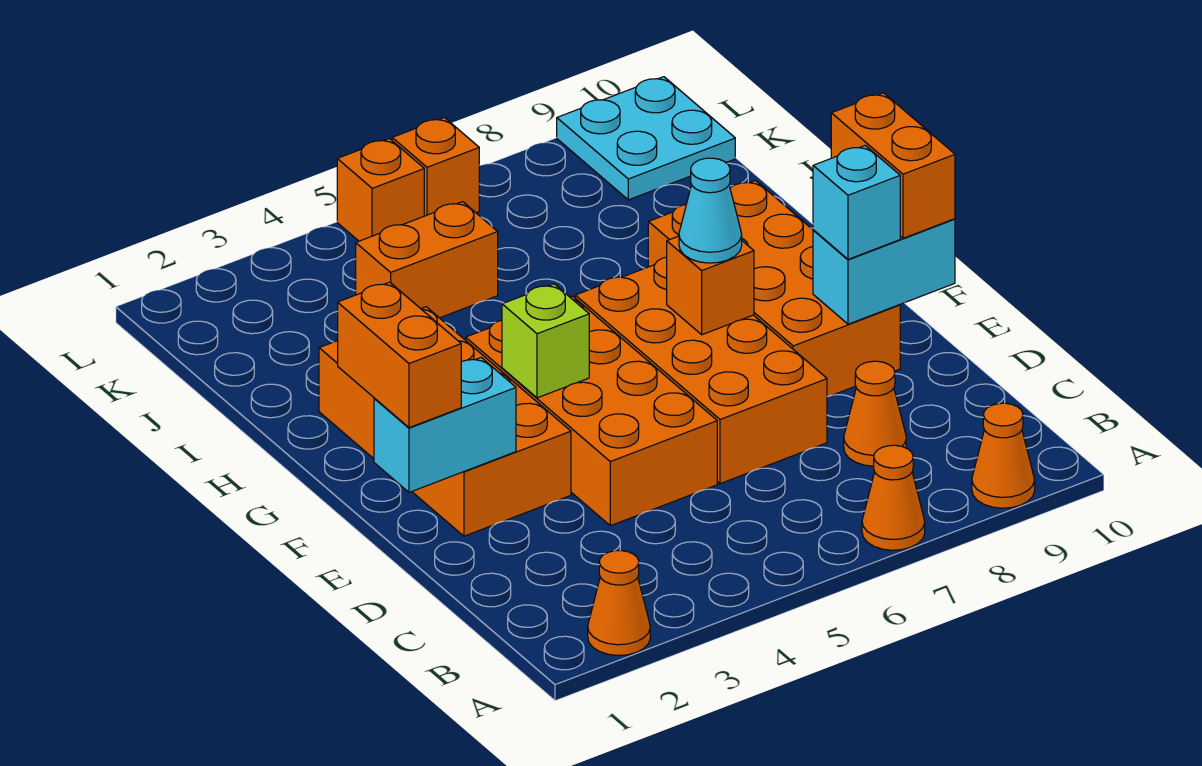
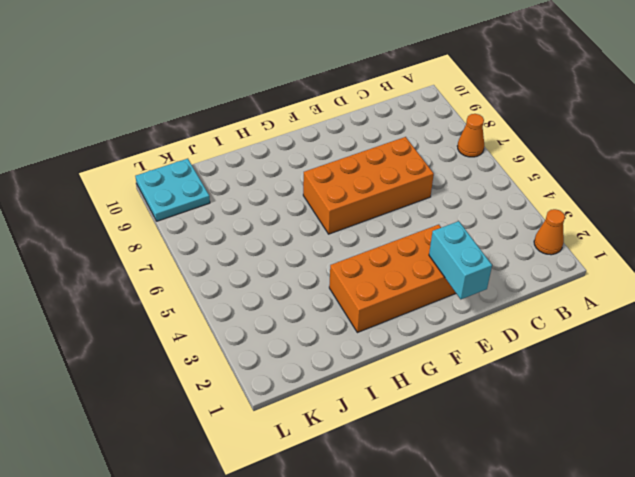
none -> orange cone A9 level 1
none -> orange cone C8 level 1
none -> orange brick D4:G5 level 1

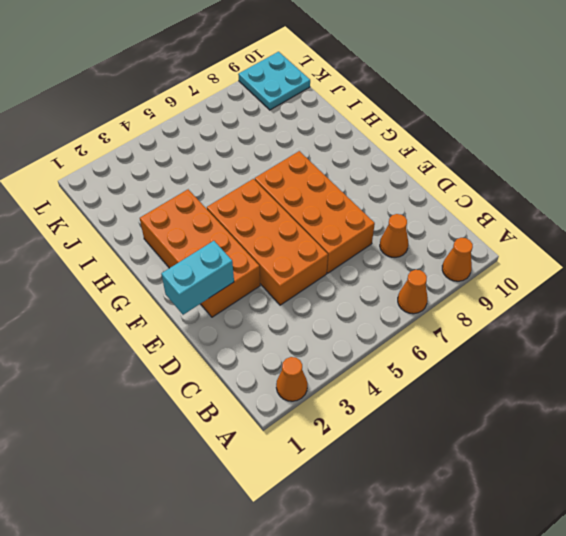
none -> orange brick E8:H9 level 1
none -> orange brick J4:J5 level 1
none -> orange brick L5 level 1

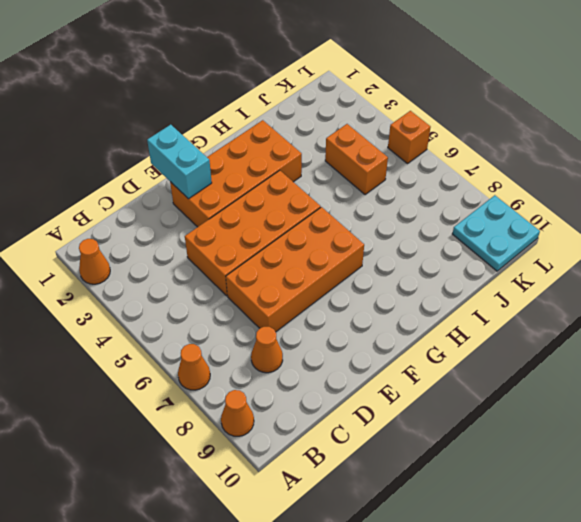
none -> orange brick E8:H9 level 1
none -> orange brick L6 level 1
none -> cyan brick E9:E10 level 2

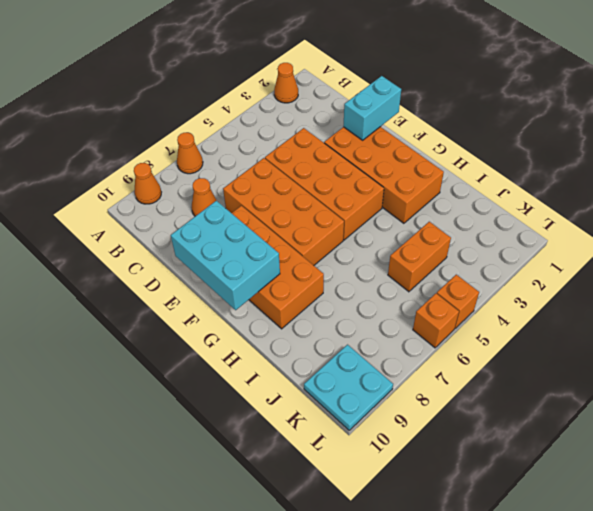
cyan brick E9:G10 level 2 -> cyan brick E9:E10 level 2
none -> lime brick F4 level 2
none -> orange brick F7 level 2
none -> orange brick E1:F1 level 3

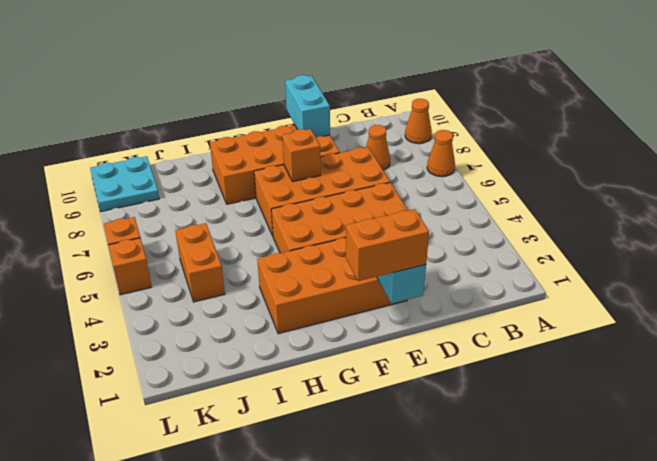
none -> orange cone A2 level 1
none -> lime brick F4 level 2
none -> cyan brick E9 level 3

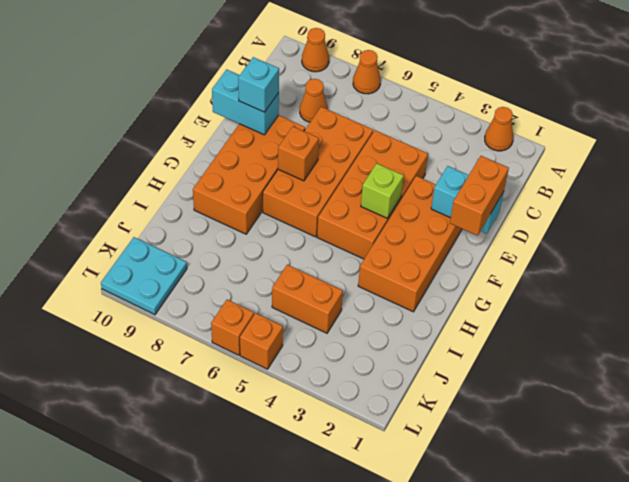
none -> orange brick E10:F10 level 3
none -> cyan cone F7 level 3

